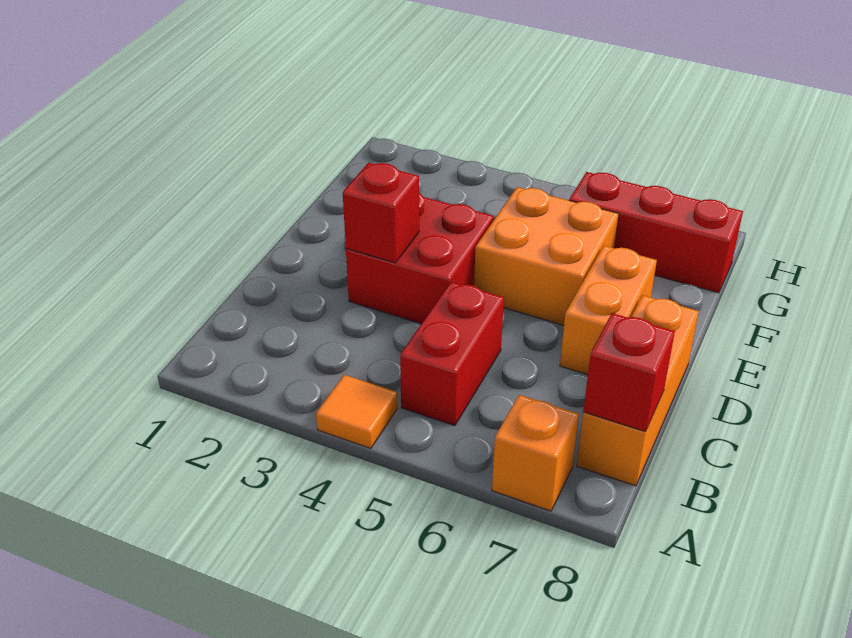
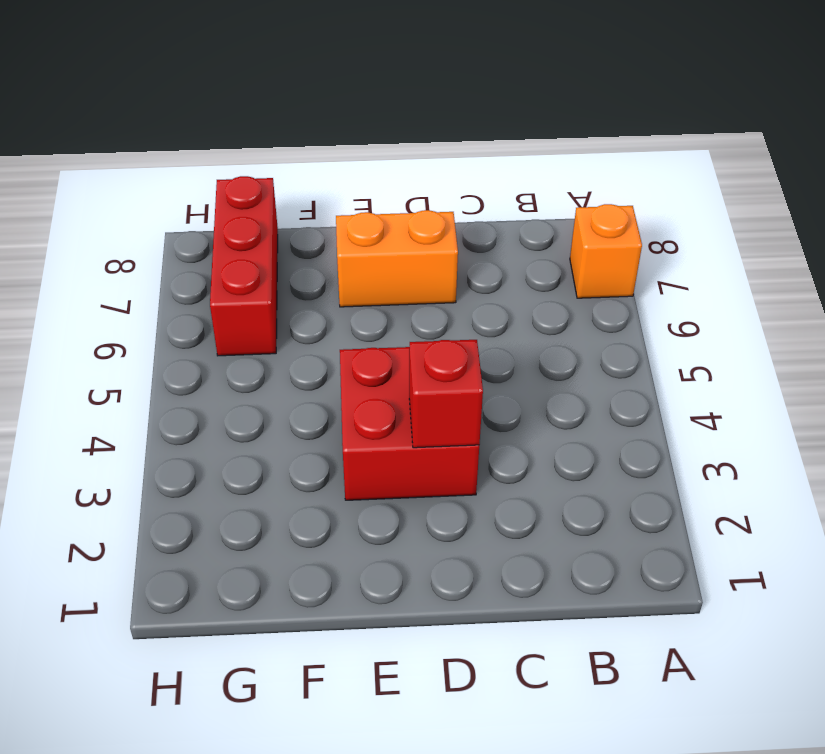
none -> orange tile A4 level 1
none -> red brick B5:C5 level 1

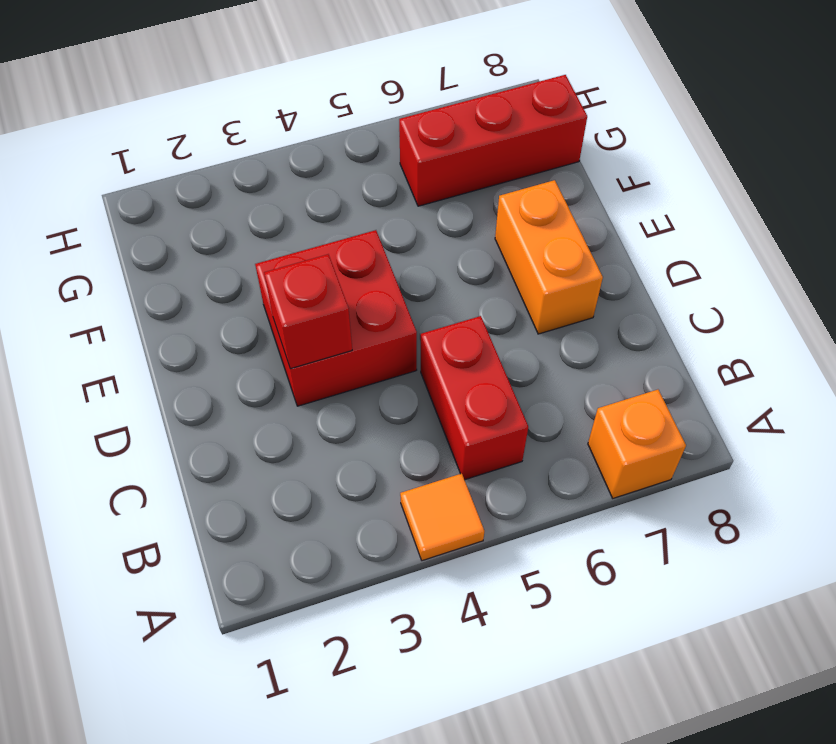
none -> orange brick B8:D8 level 1
none -> orange brick E5:F6 level 1

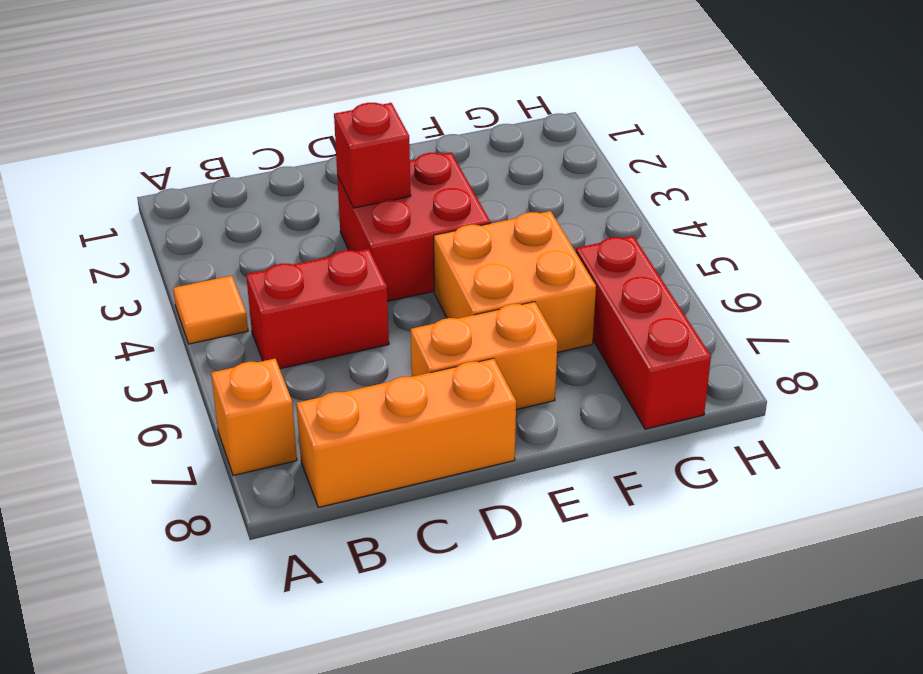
none -> red brick B8 level 2

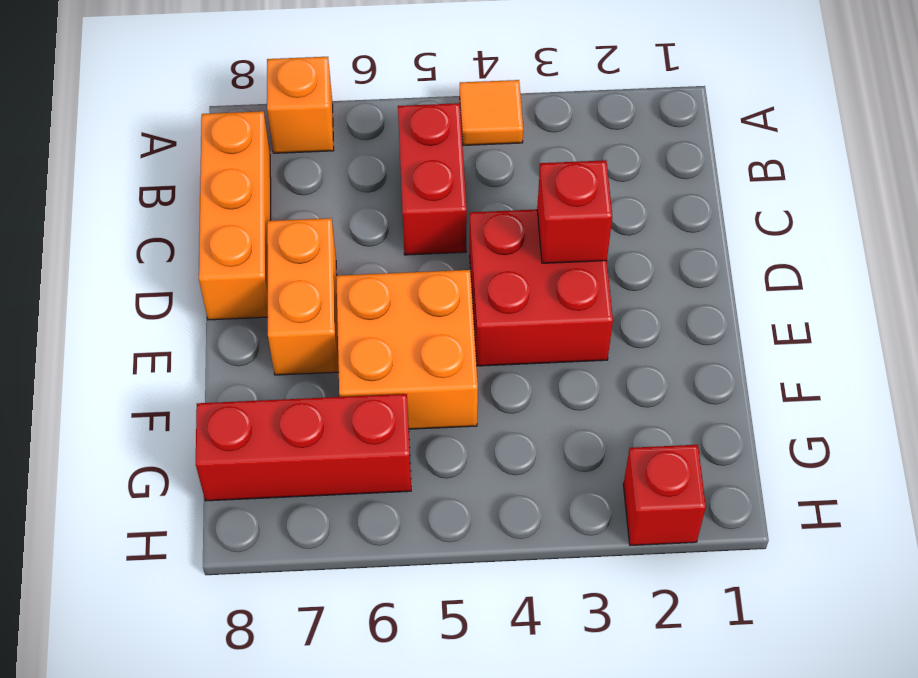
red brick H2 level 1 -> red brick B8 level 2

